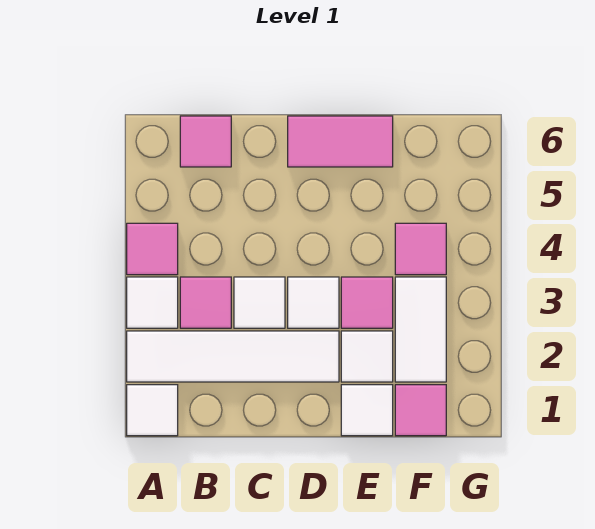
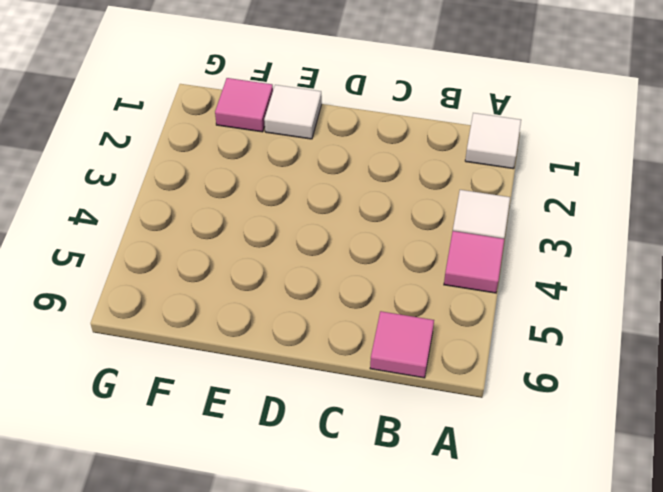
none -> white tile A2:D2 level 1
none -> pink tile B3 level 1
none -> white tile C3 level 1

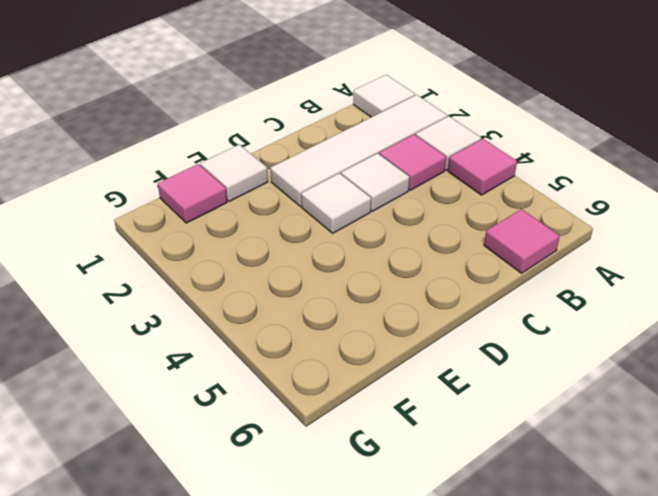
none -> pink tile D6:E6 level 1
none -> white tile E2 level 1
none -> pink tile E3 level 1

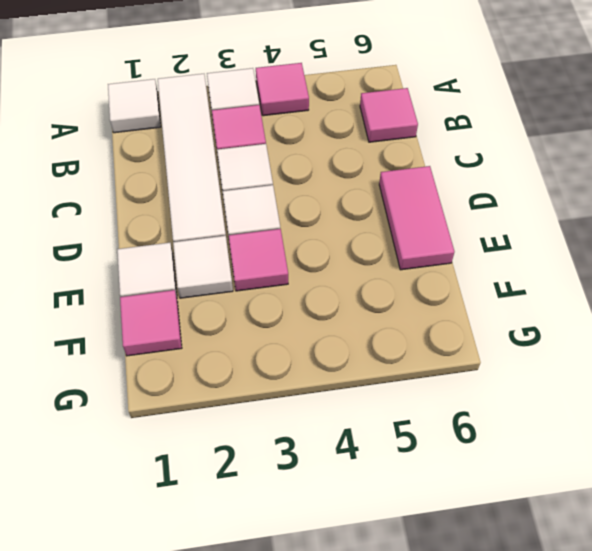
none -> white tile F2:F3 level 1
none -> pink tile F4 level 1

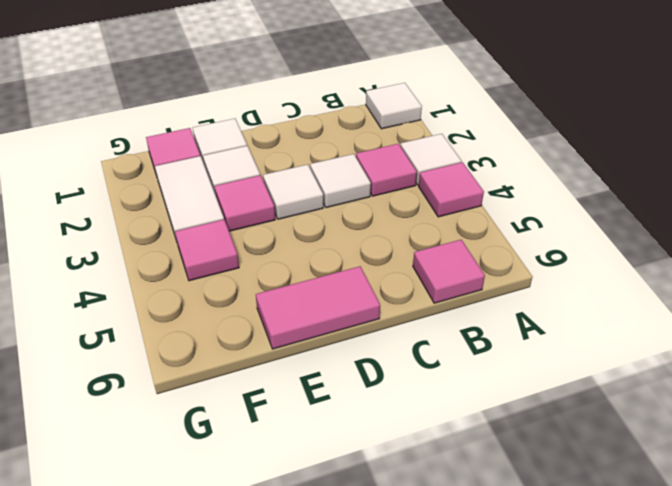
none -> white tile A2:D2 level 1

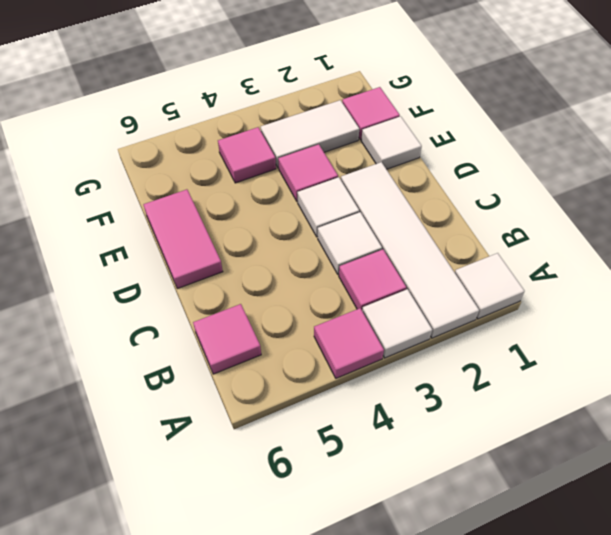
none -> white tile E2 level 1

